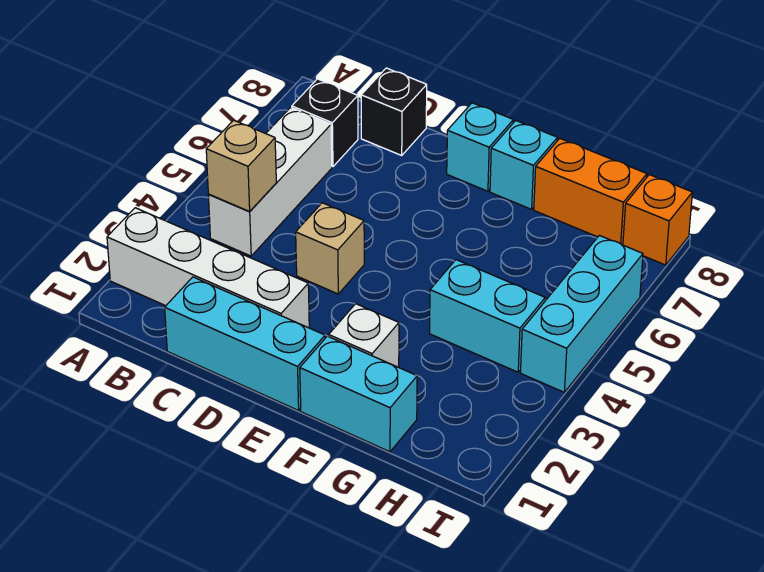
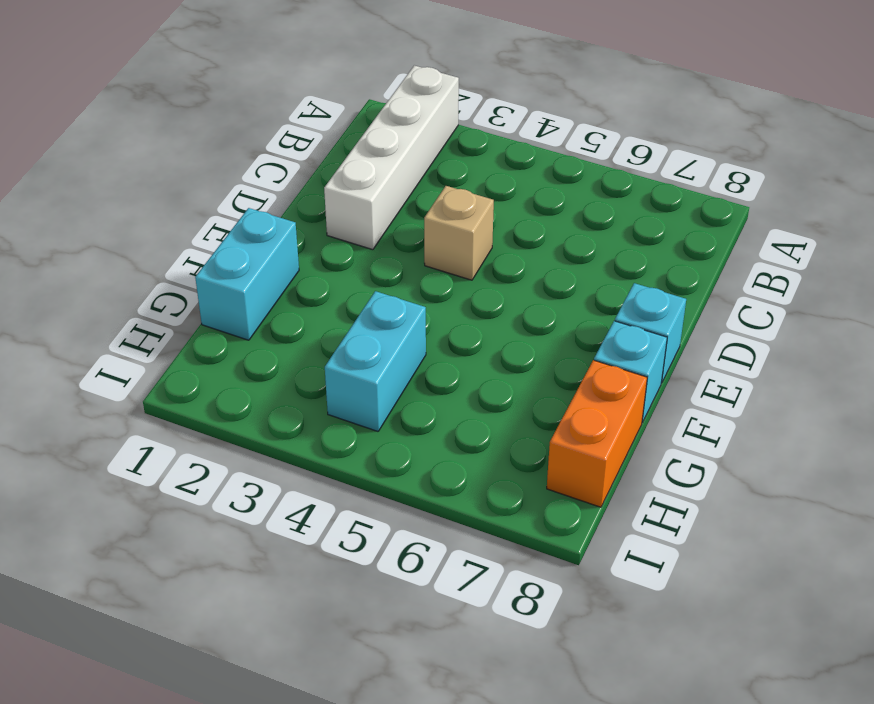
none -> white brick B4:B6 level 1
none -> black brick B7 level 1
none -> cyan brick C1:E1 level 1

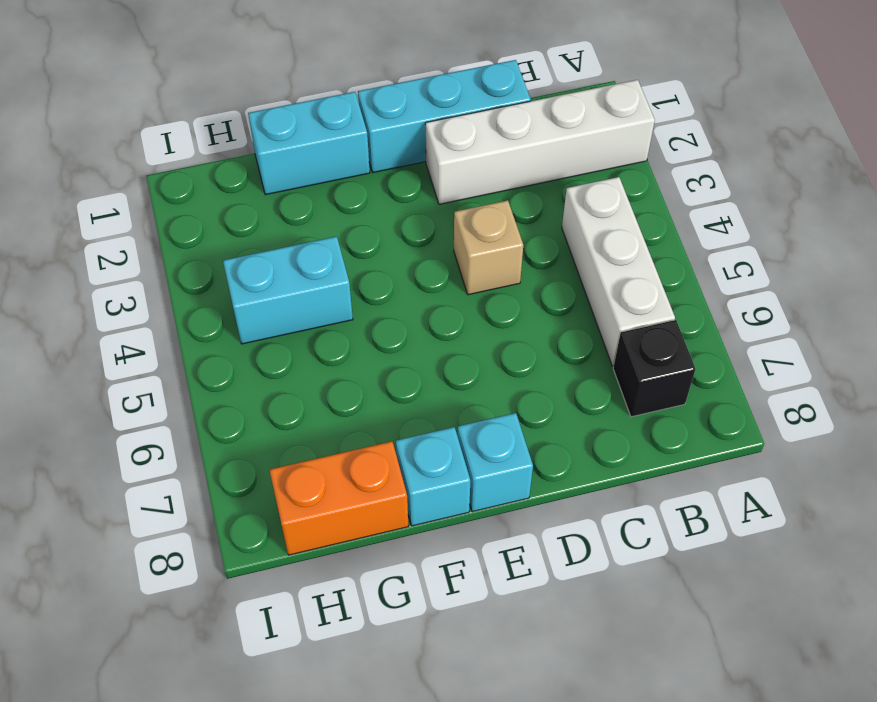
none -> black brick C8 level 1
none -> white brick F2 level 1
none -> cyan brick I4:I6 level 1

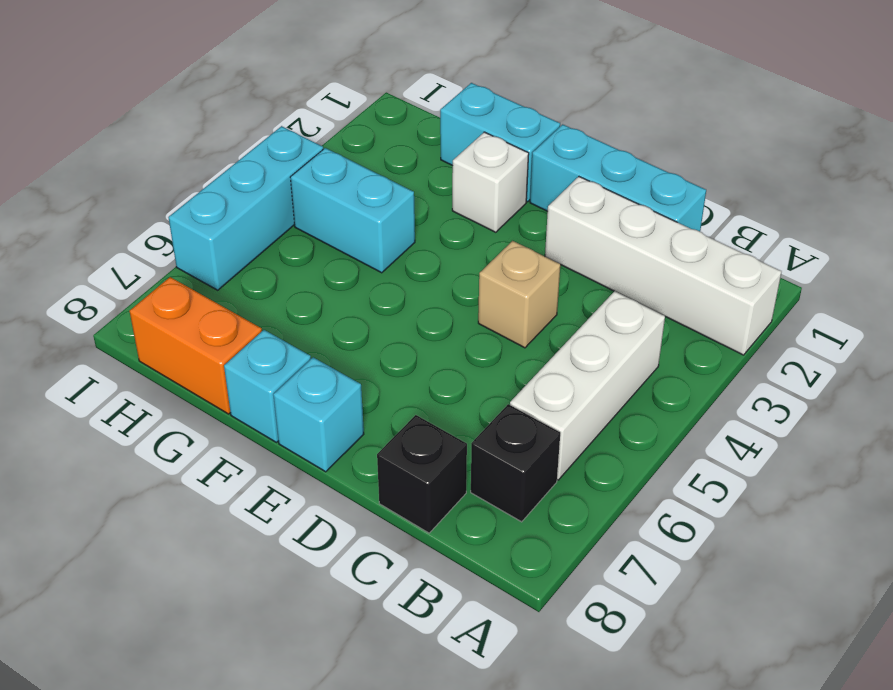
none -> orange brick I8 level 1
none -> tan brick B4 level 2

